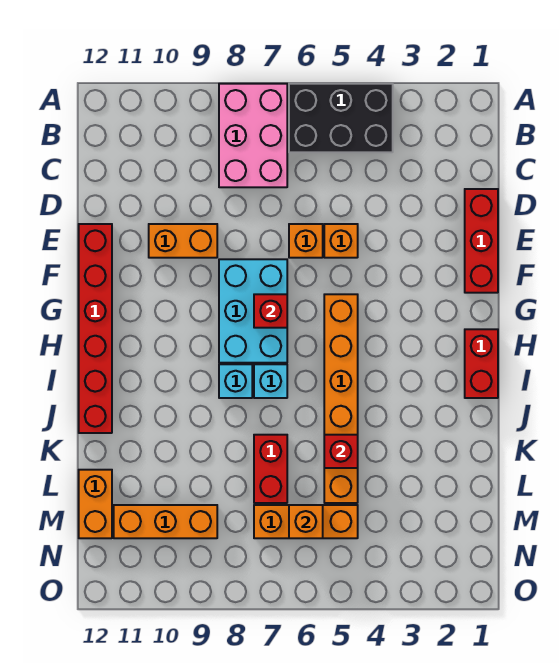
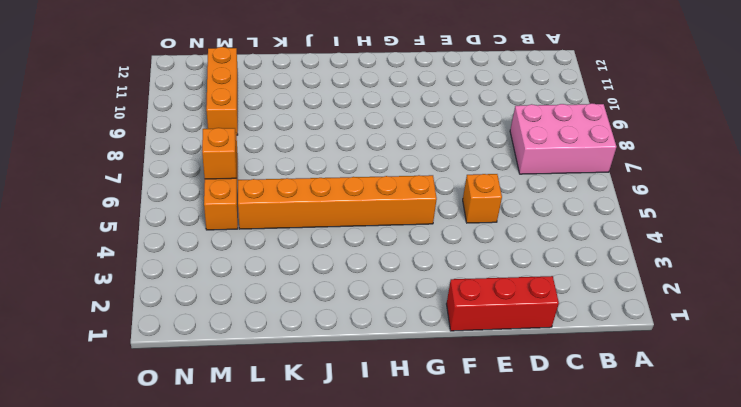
none -> black brick A4:B6 level 1
none -> orange brick E6 level 1
none -> orange brick E9:E10 level 1

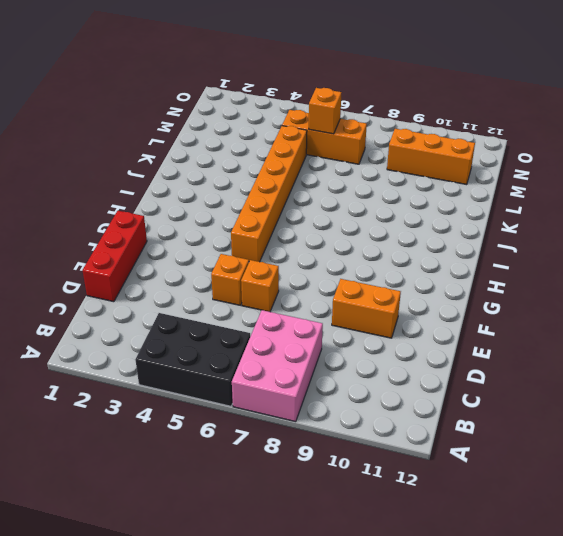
none -> red brick E12:J12 level 1
none -> cyan brick F7:H8 level 1
none -> red brick H1:I1 level 1

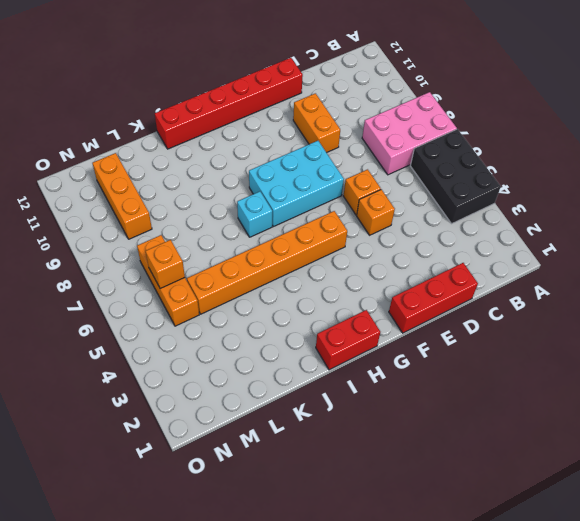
none -> cyan brick I8 level 1
none -> red brick K7:L7 level 1
none -> orange brick L12:M12 level 1

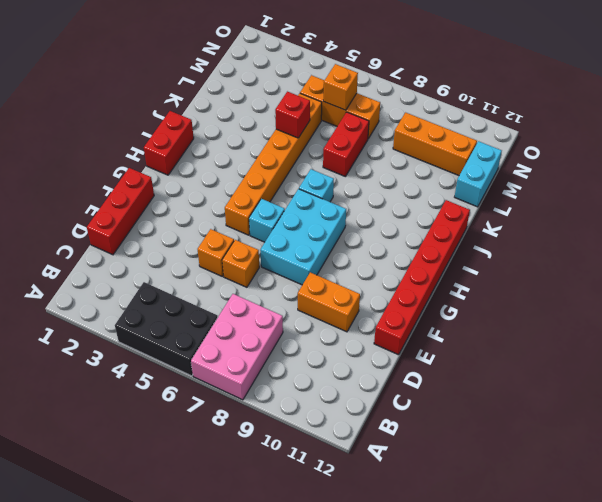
cyan brick G6 level 1 -> cyan brick I8 level 1
cyan brick L12:M12 level 1 -> orange brick L12:M12 level 1
none -> red brick G7 level 2

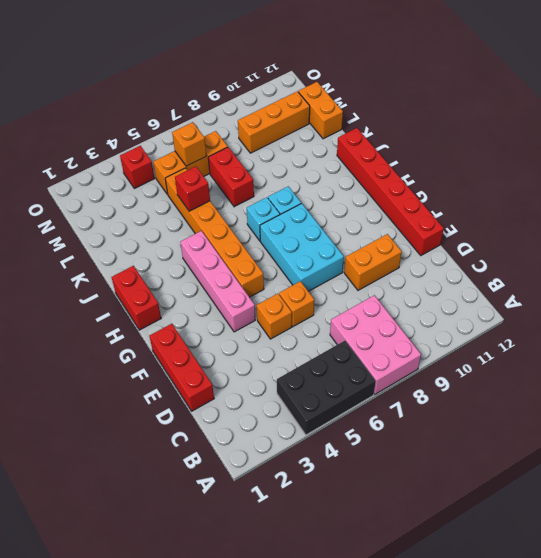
pink brick F4:I4 level 1 -> none
red brick N4 level 1 -> red brick G7 level 2

